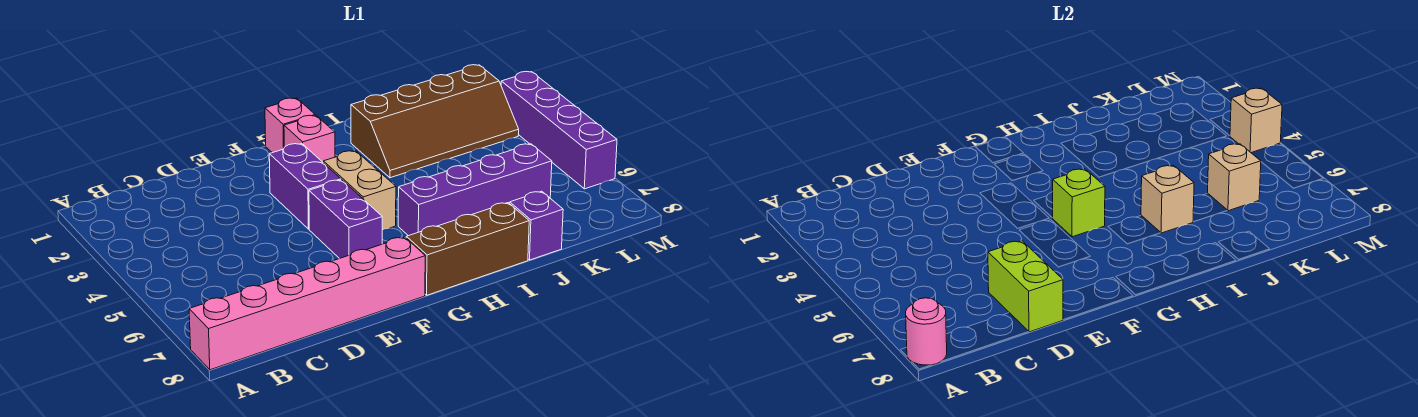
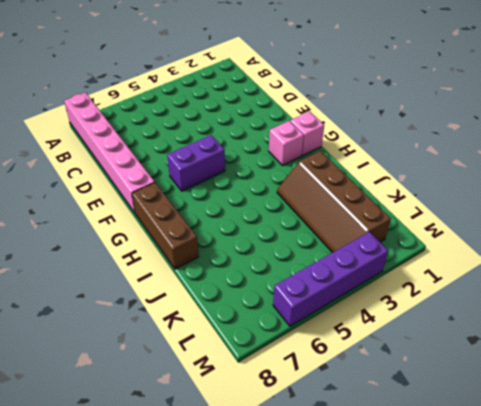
none -> purple brick F3:F4 level 1
none -> tan brick G4:G5 level 1
none -> purple brick H6:K6 level 1

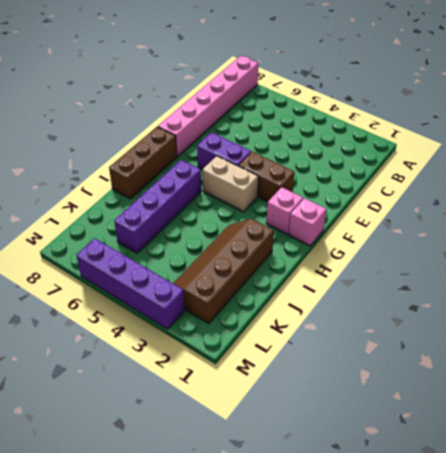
brown brick F3:F4 level 1 -> purple brick F3:F4 level 1
none -> purple brick J8 level 1
none -> pink round brick A8 level 2
none -> lime brick D7:D8 level 2

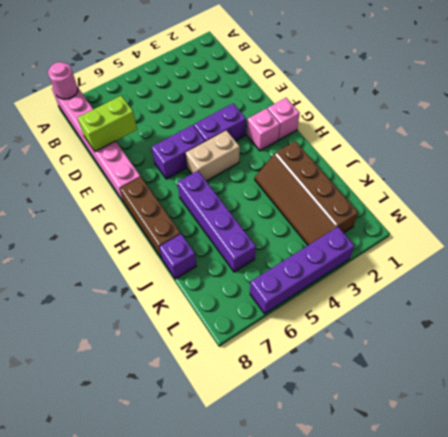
none -> lime brick G5 level 2
none -> tan brick I6 level 2
none -> tan brick K6 level 2

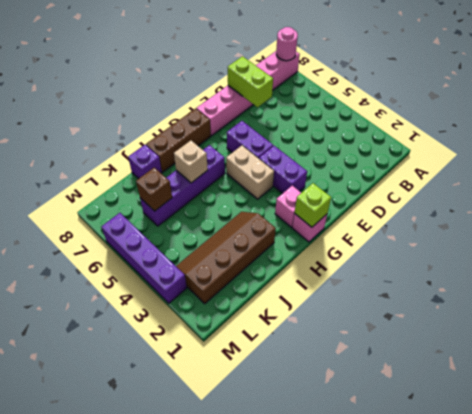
lime brick G1 level 2 -> lime brick G5 level 2
brown brick K6 level 2 -> tan brick K6 level 2
none -> tan brick M4 level 2

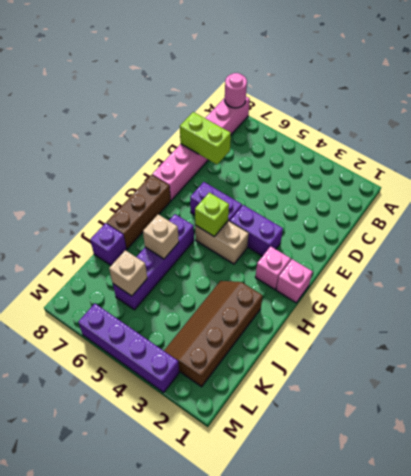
none -> tan brick M4 level 2

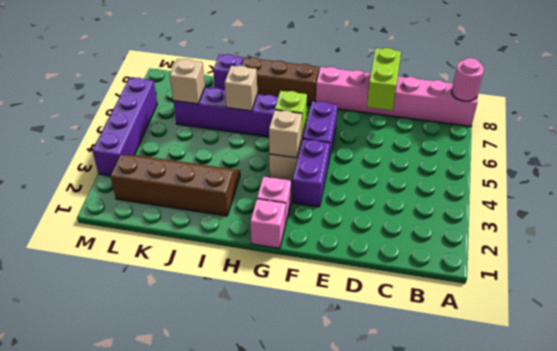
tan brick G4 level 2 -> tan brick M4 level 2

